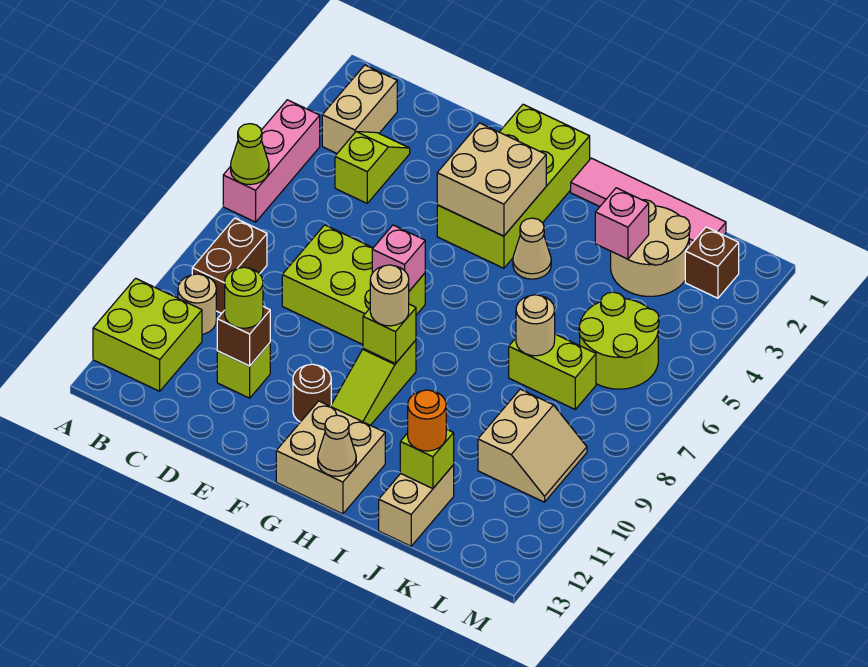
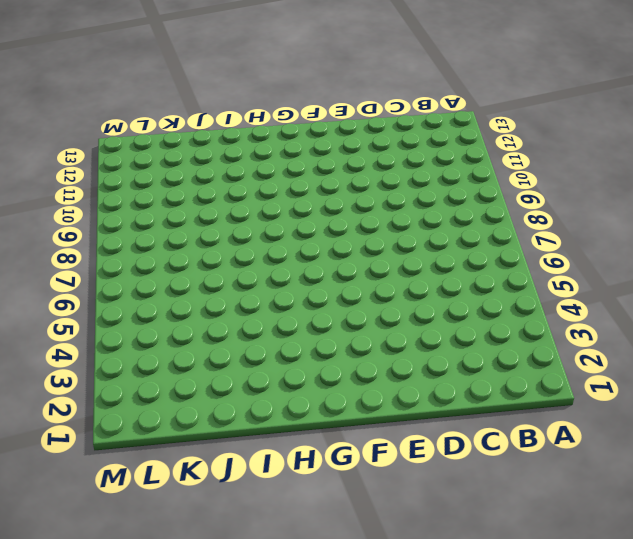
none -> pink brick A4:A6 level 1
none -> lime brick A11:B12 level 1
none -> tan brick B2:B3 level 1
none -> brown brick B8:B9 level 1

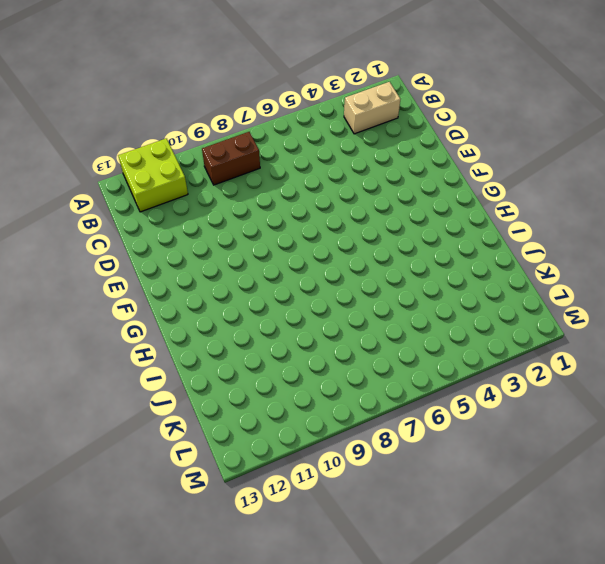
none -> pink brick A4:A6 level 1
none -> tan round brick B10 level 1
none -> lime slope C3:C4 level 1 top 4
none -> lime brick D7:F8 level 1

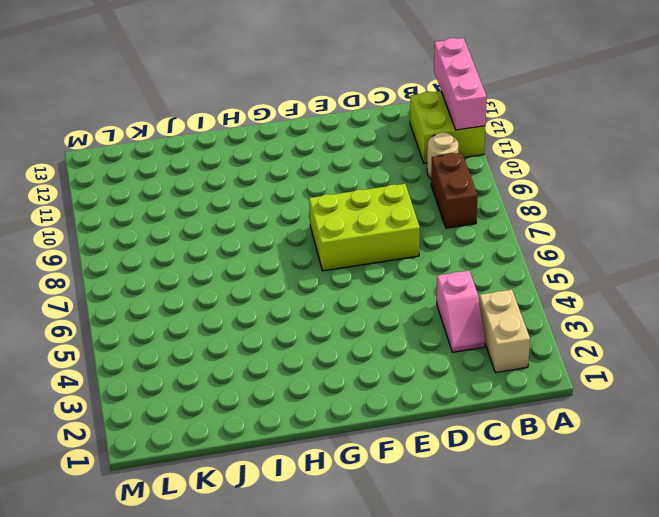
pink brick A11:A13 level 2 -> pink brick A4:A6 level 1
pink slope C3:C4 level 1 top 4 -> lime slope C3:C4 level 1 top 4
none -> lime brick D11 level 1
none -> lime brick F1:G4 level 1
none -> brown round brick F11 level 1
none -> lime slope G9:G11 level 1 top 9

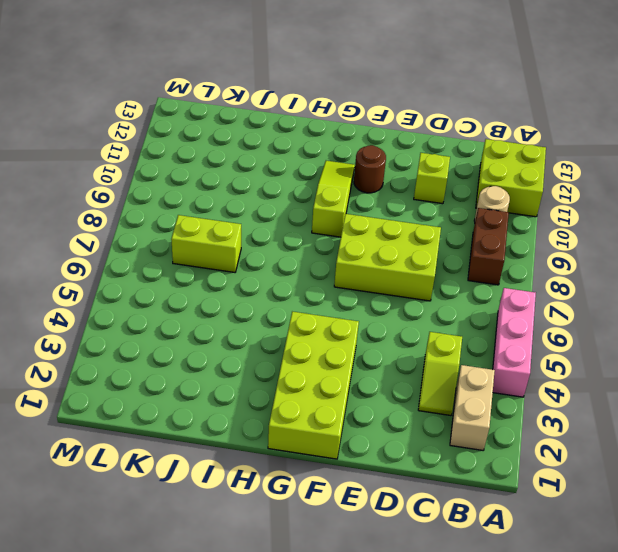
none -> tan brick G12:H13 level 1
none -> pink tile H1:K1 level 1
none -> tan cone H4 level 1
none -> tan round brick J2:K3 level 1

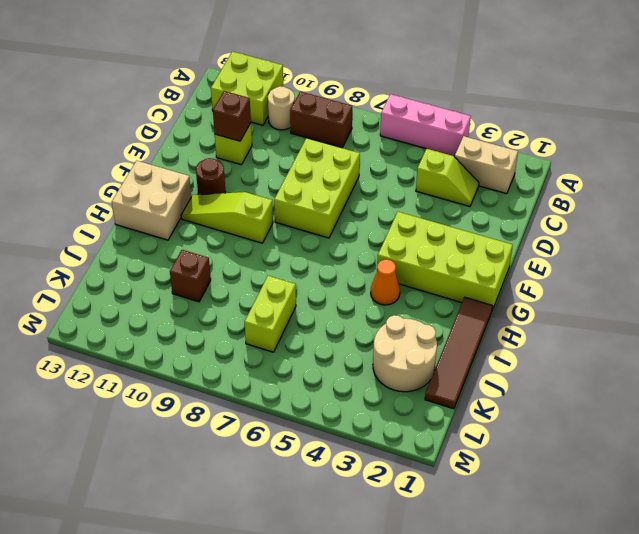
brown tile H1:K1 level 1 -> pink tile H1:K1 level 1
orange cone H4 level 1 -> tan cone H4 level 1
brown brick J10 level 1 -> brown brick L2 level 1
none -> tan brick J12:J13 level 1
none -> lime round brick K5:L6 level 1
none -> tan slope K9:L10 level 1 top K
none -> lime cone A6 level 2

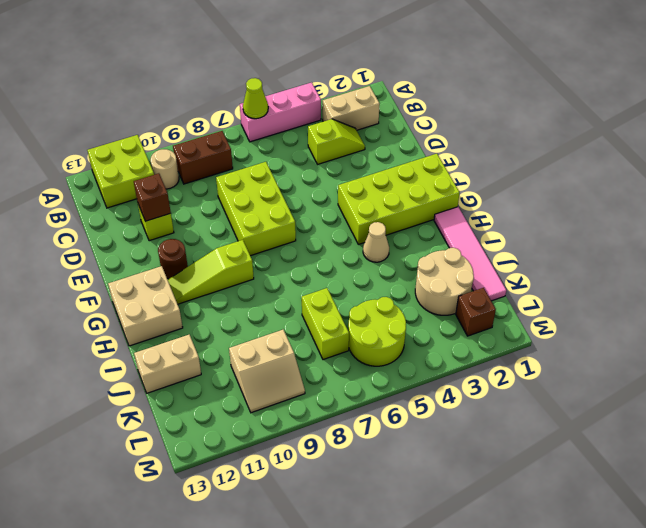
none -> tan brick F3:G4 level 2
none -> pink brick F7 level 2
none -> lime brick G9 level 2
none -> tan cone H13 level 2

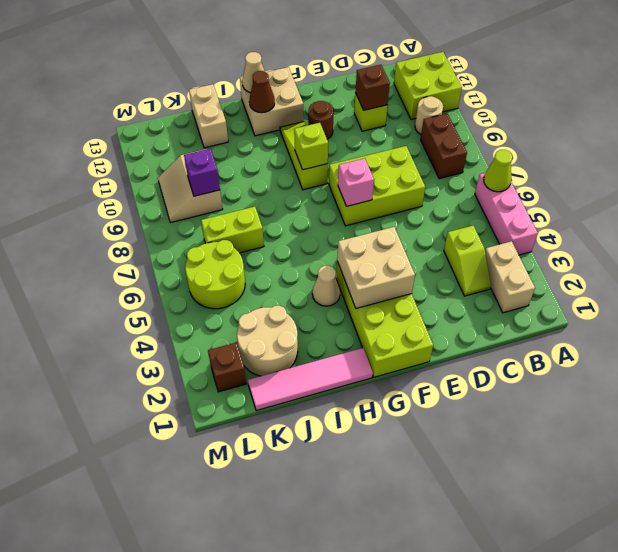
brown cone H12 level 2 -> none
purple brick K9 level 2 -> none
none -> pink brick J3 level 2
none -> tan round brick J7 level 2
none -> lime brick J12 level 2
none -> lime round brick D11 level 3

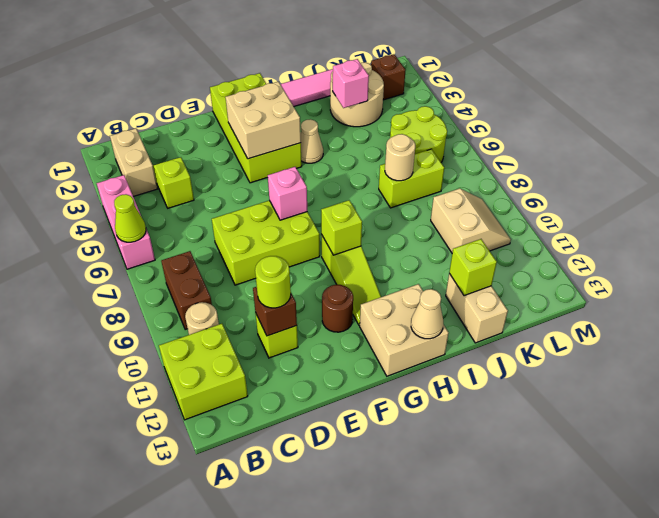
none -> tan round brick G9 level 3
none -> orange round brick J12 level 3

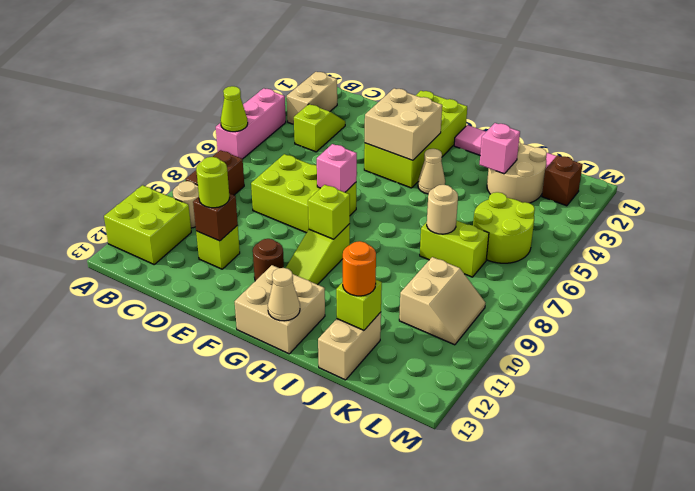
none -> tan round brick G9 level 3

